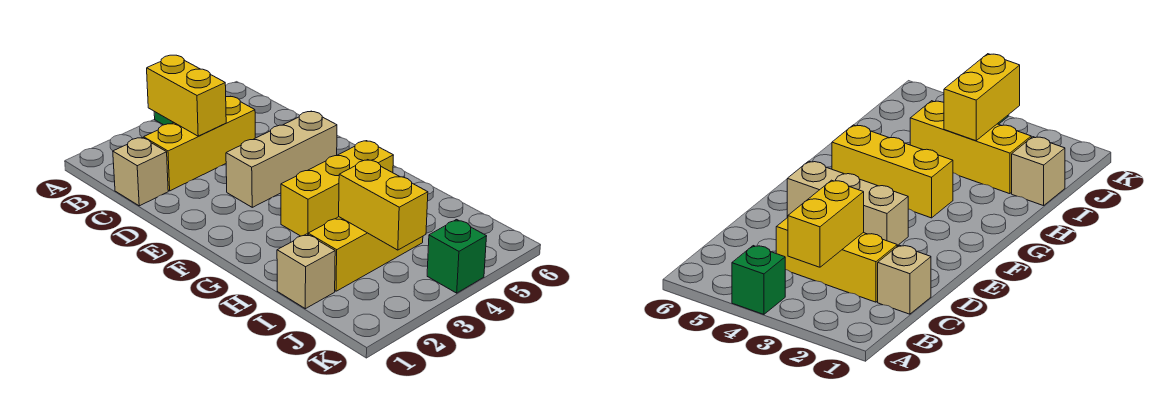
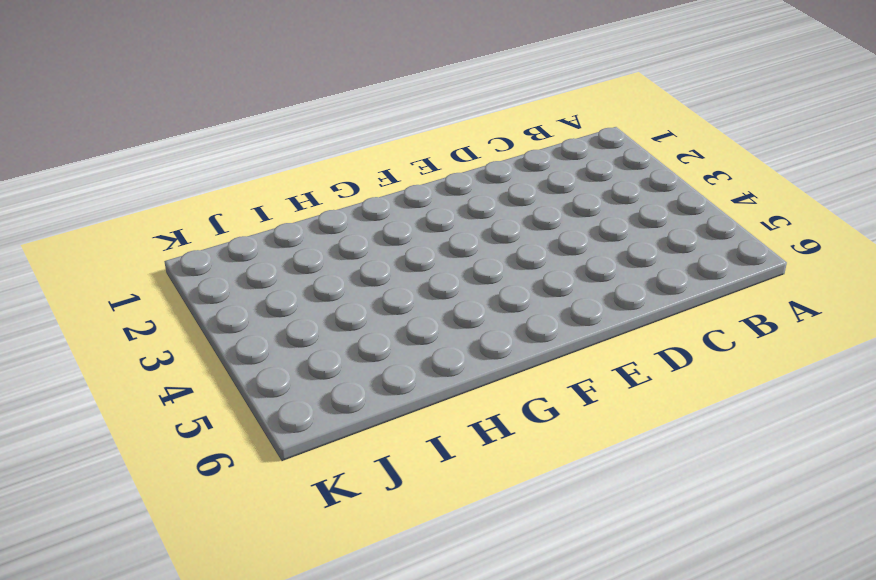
none -> green brick A4 level 1
none -> tan brick C1 level 1

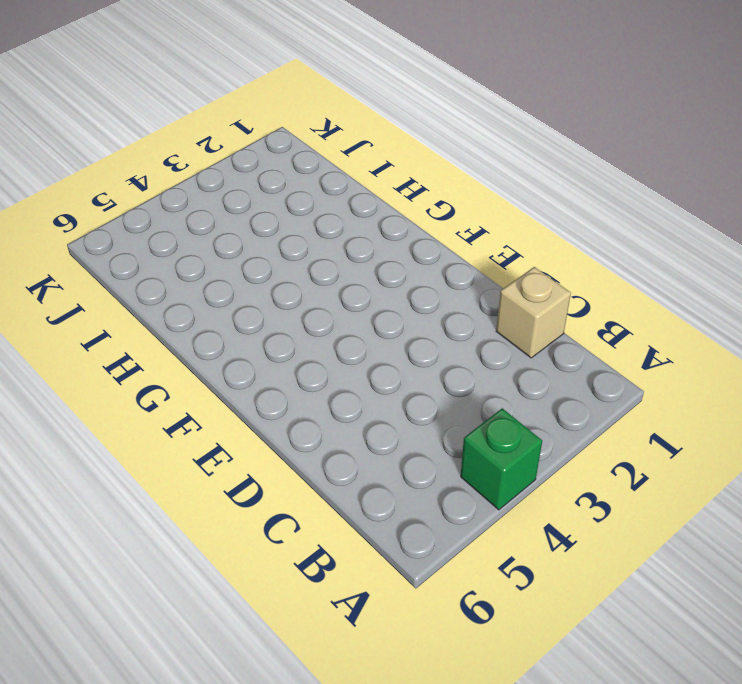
none -> yellow brick C2:C4 level 1
none -> tan brick E3:E5 level 1

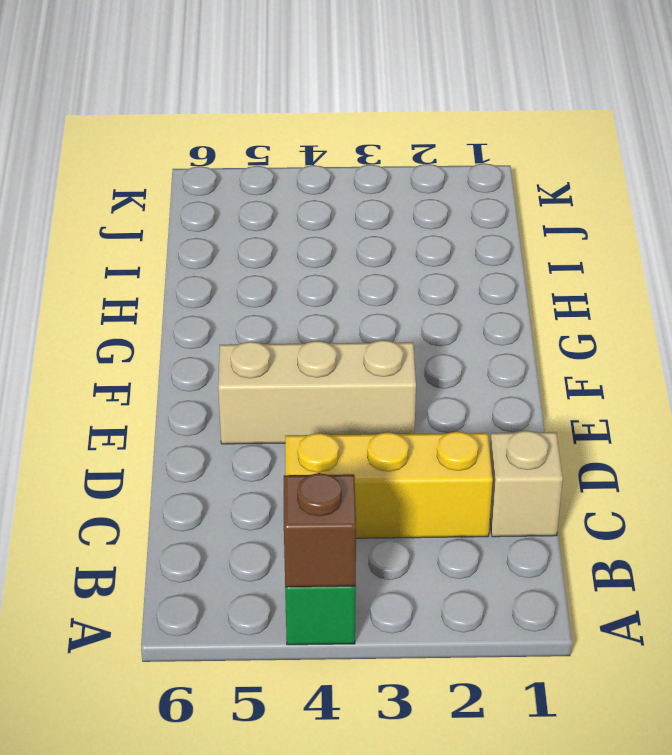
brown brick A4 level 2 -> none
none -> yellow brick G3:G5 level 1
none -> tan brick I1 level 1

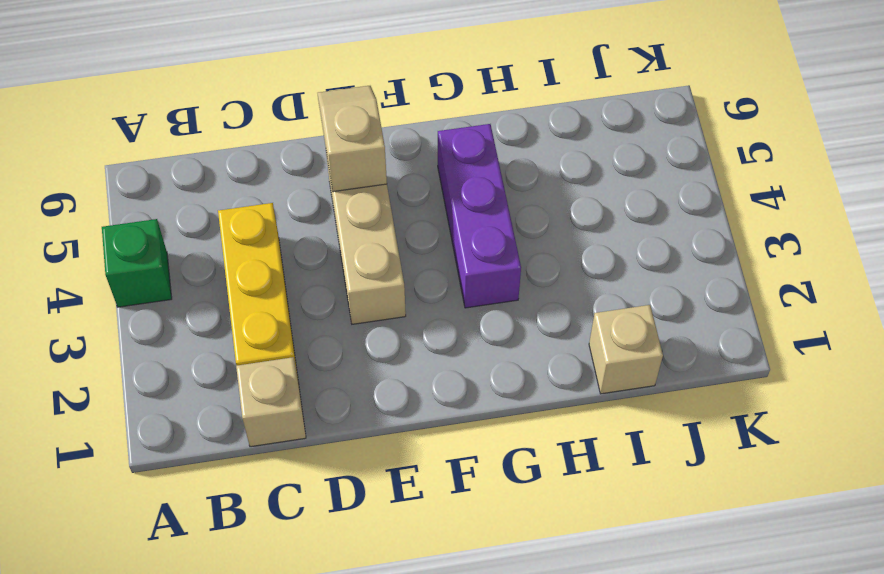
tan slope E5:E6 level 2 top 5 -> none
purple brick G3:G5 level 1 -> yellow brick G3:G5 level 1
none -> yellow brick I2:I4 level 1
none -> green brick K4 level 1

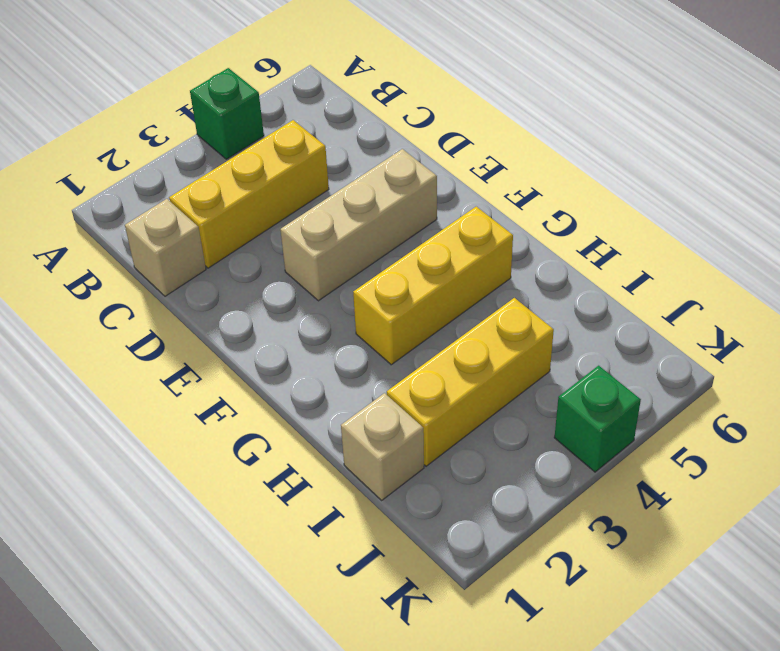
none -> yellow brick B3:C3 level 2
none -> yellow brick I3:J3 level 2

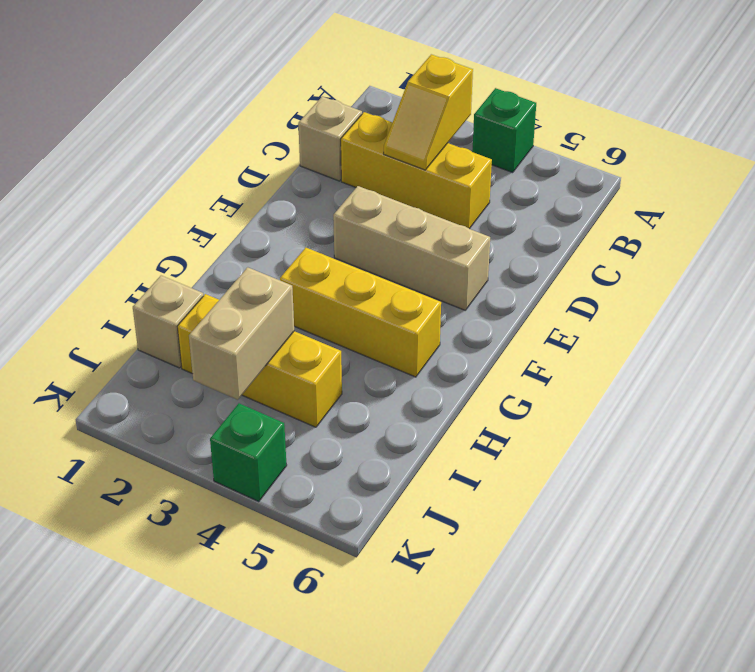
yellow slope B3:C3 level 2 top B -> yellow brick B3:C3 level 2
tan brick I3:J3 level 2 -> yellow brick I3:J3 level 2

